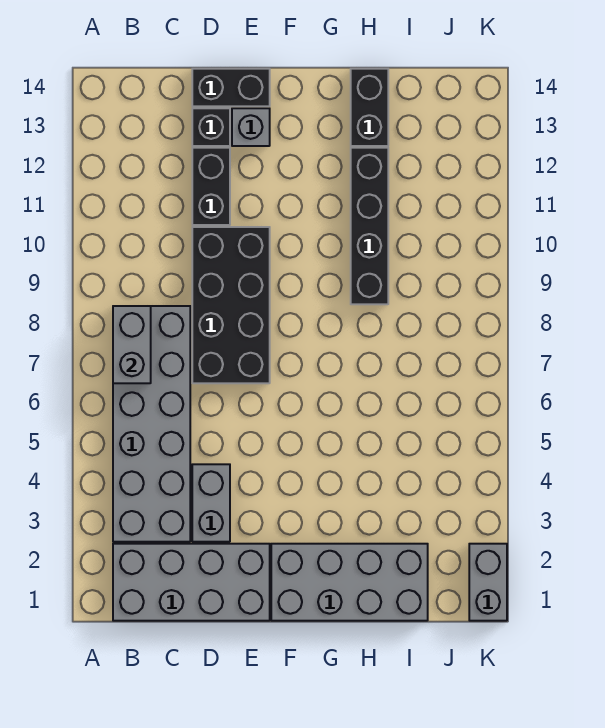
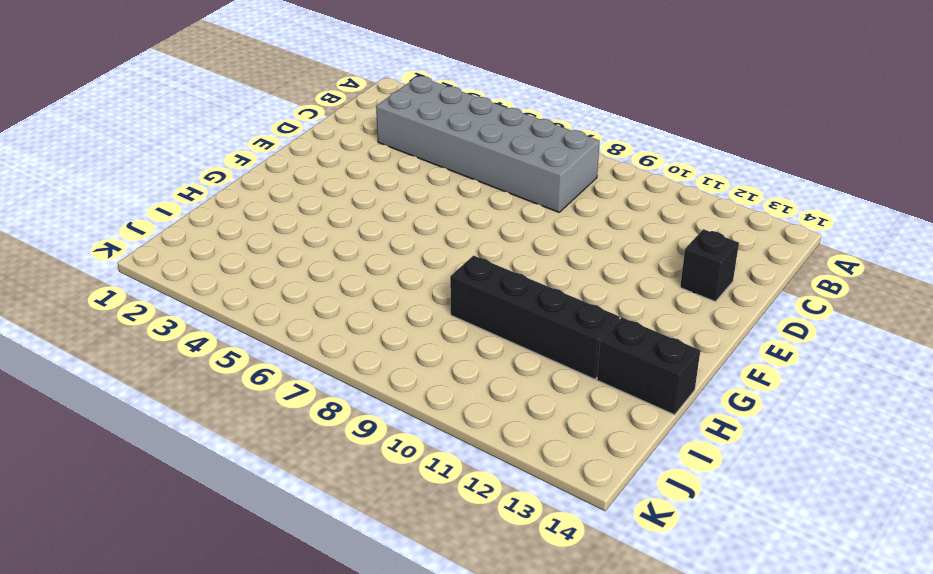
none -> grey brick B1:E2 level 1
none -> grey brick D3:D4 level 1
none -> black brick D7:E10 level 1

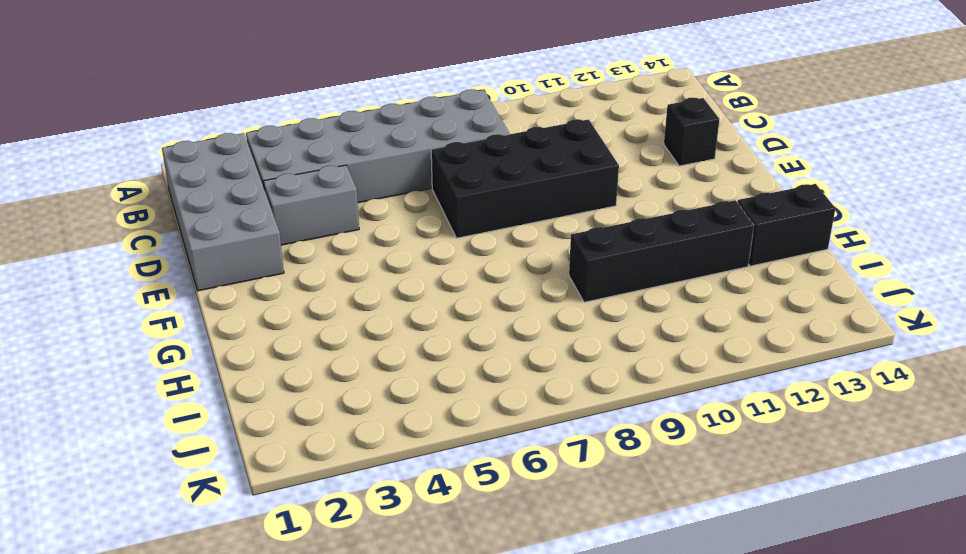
none -> black brick D11:D12 level 1
none -> black brick D14:E14 level 1
none -> grey brick E13 level 1

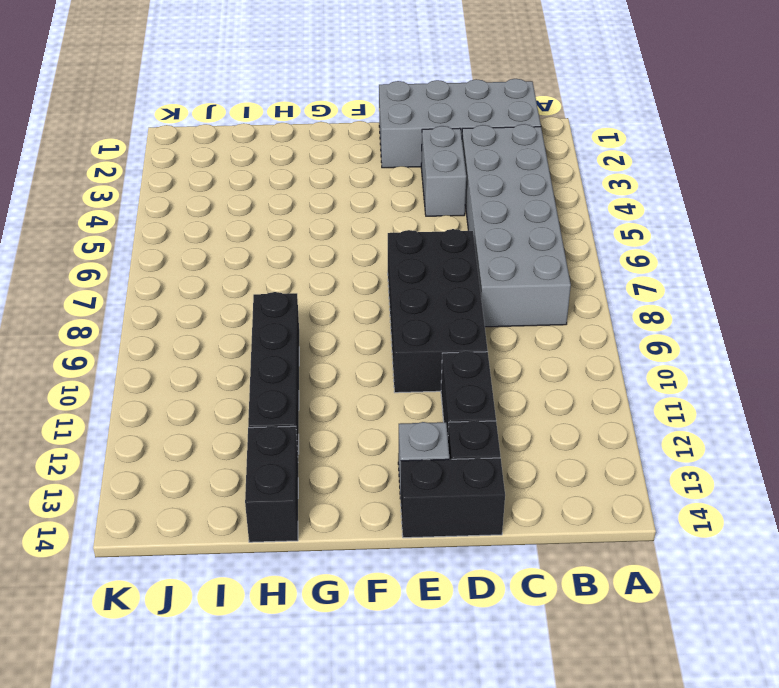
none -> grey brick F1:I2 level 1
none -> grey brick K1:K2 level 1
none -> grey brick B7:B8 level 2

